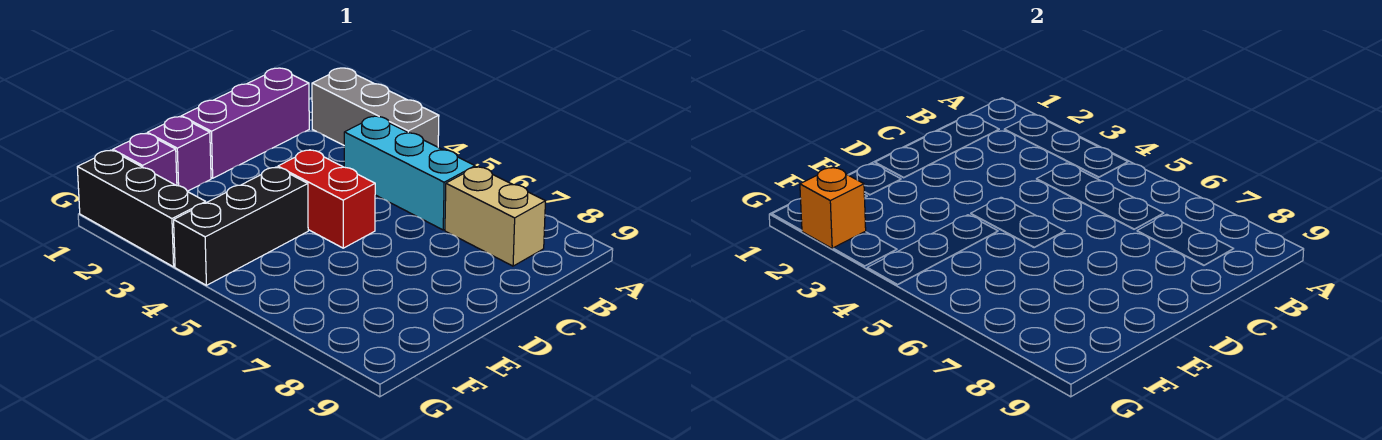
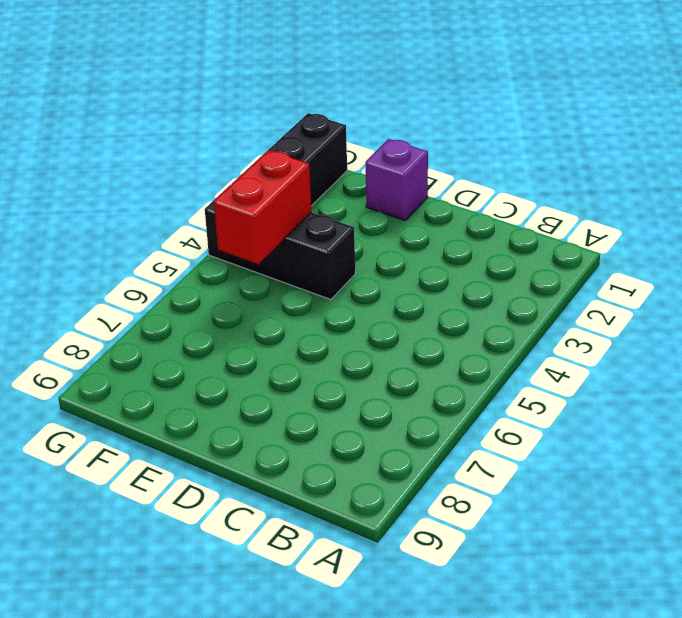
red brick F4:F5 level 2 -> red brick D4:D5 level 1
none -> grey brick A2:A4 level 1
none -> purple brick B1:D1 level 1

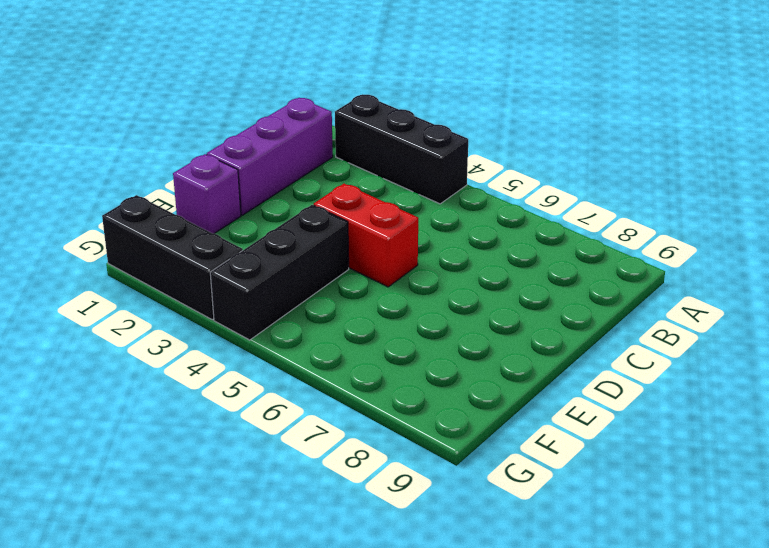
black brick A2:A4 level 1 -> grey brick A2:A4 level 1
none -> cyan brick B4:B6 level 1
none -> tan brick B7:B8 level 1

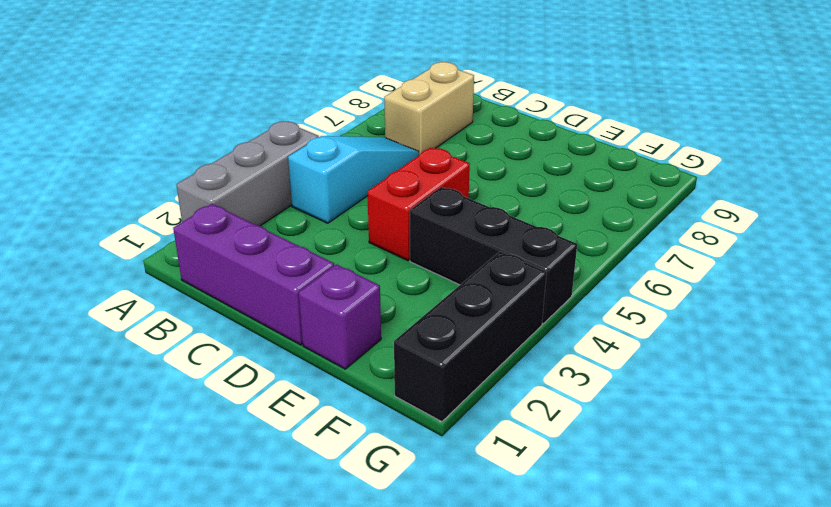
cyan slope B4:B6 level 1 top 4 -> cyan brick B4:B6 level 1
none -> purple brick F1 level 1
none -> orange brick G2 level 2

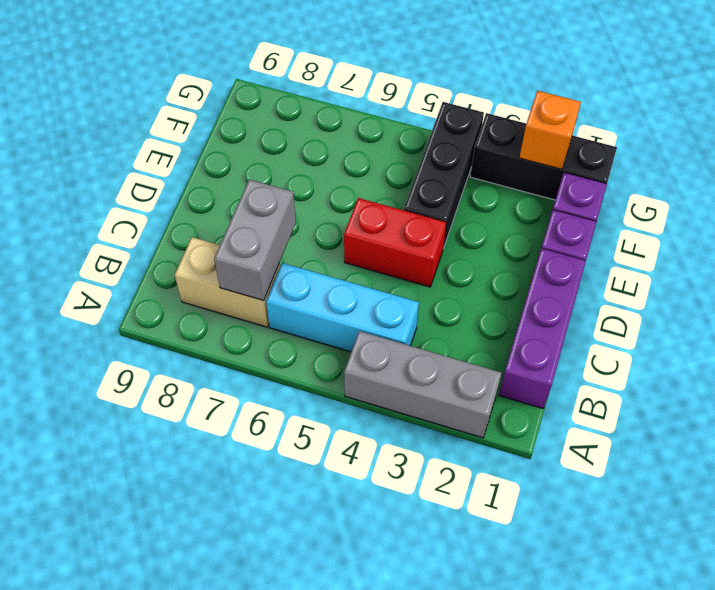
grey brick B7:C7 level 2 -> none

